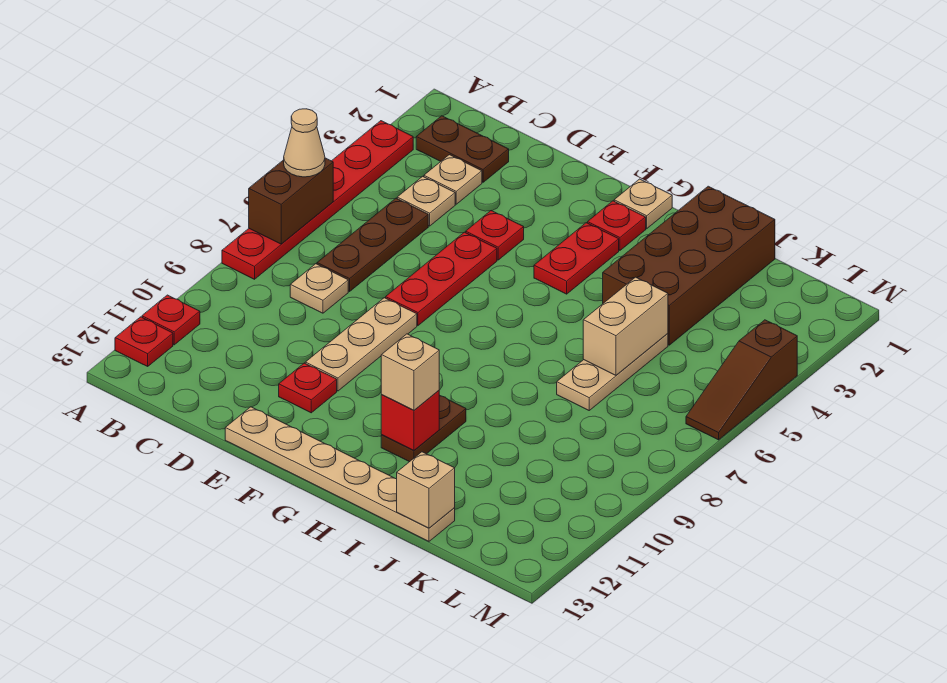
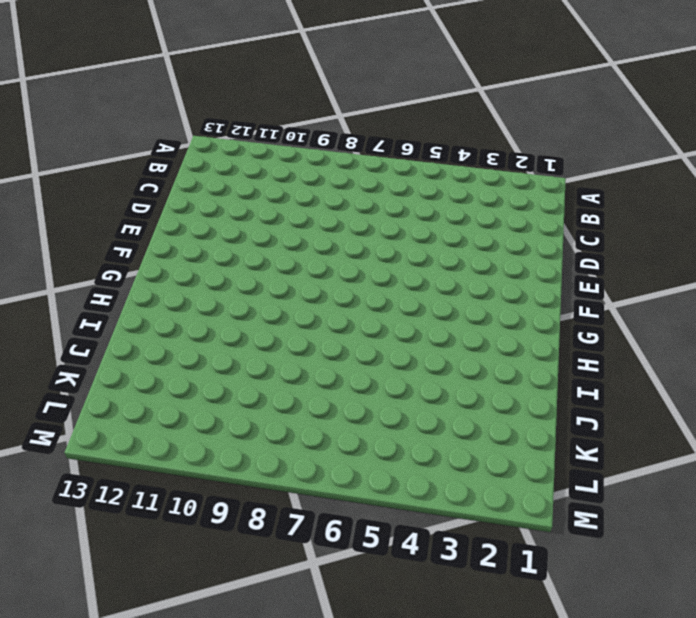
none -> red plate A3:A8 level 1
none -> red plate A11 level 1
none -> red plate A12 level 1

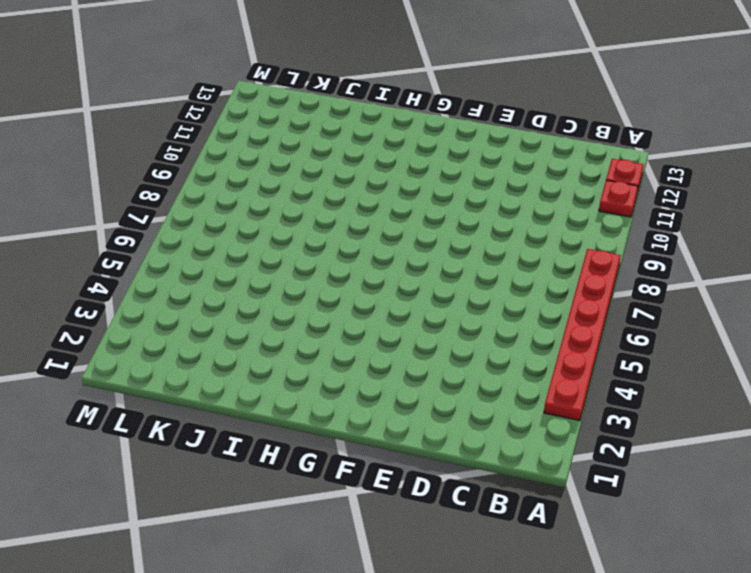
none -> brown plate B2:C2 level 1
none -> tan plate C3 level 1
none -> tan plate C4 level 1

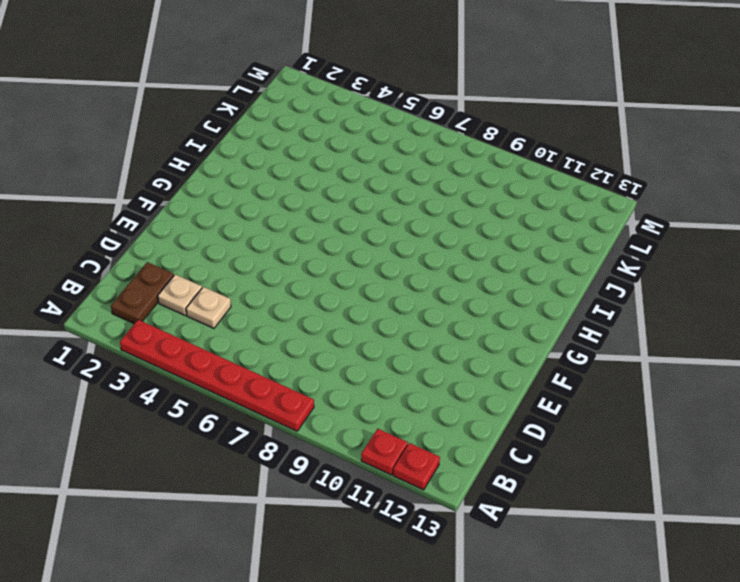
none -> brown plate C5:C7 level 1
none -> tan plate C8 level 1
none -> red plate E4 level 1

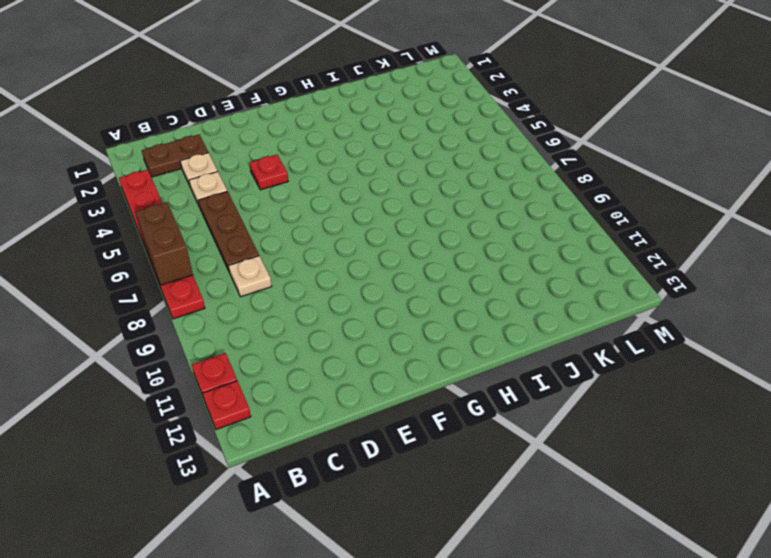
none -> red plate E5:E7 level 1
none -> tan plate E8:E10 level 1
none -> red plate E11 level 1

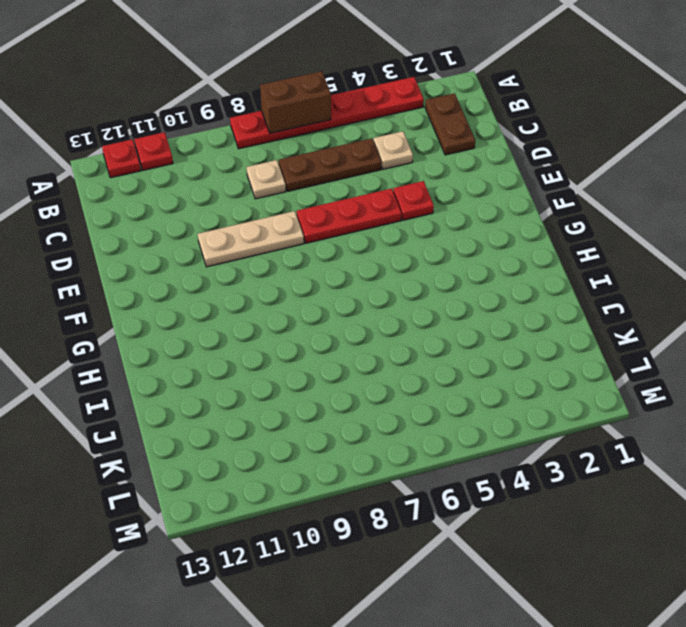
none -> tan plate C3 level 1
none -> red plate E11 level 1
none -> tan plate E13:J13 level 1

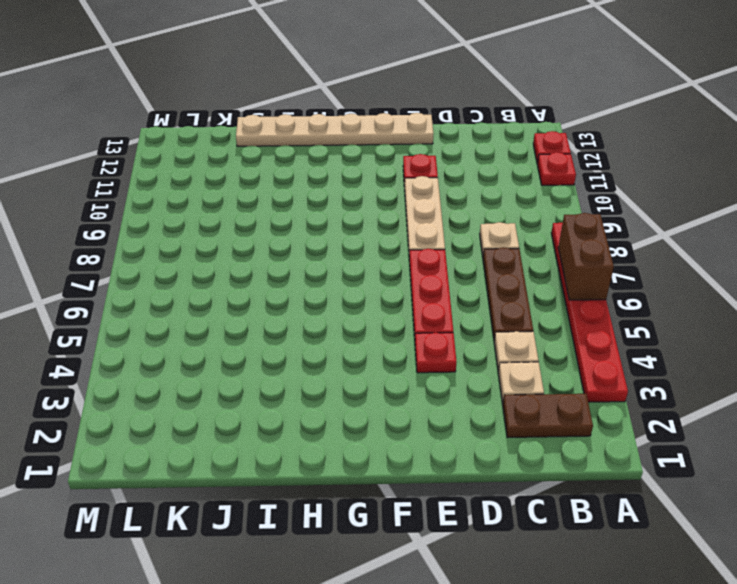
none -> tan plate G1 level 1
none -> red plate G2 level 1
none -> red plate G3:G4 level 1

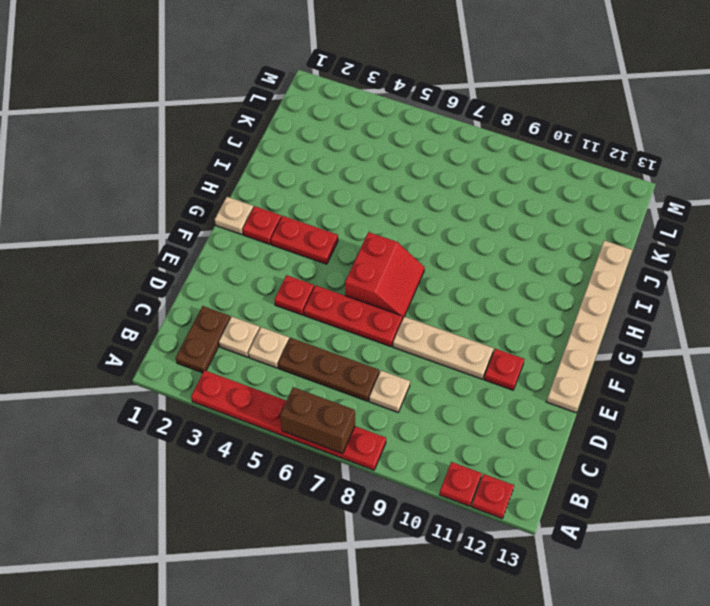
red slope F6:G7 level 1 top 6 -> none
none -> brown plate H10:H11 level 1
none -> brown brick I1:J4 level 1
none -> tan plate J5:J7 level 1

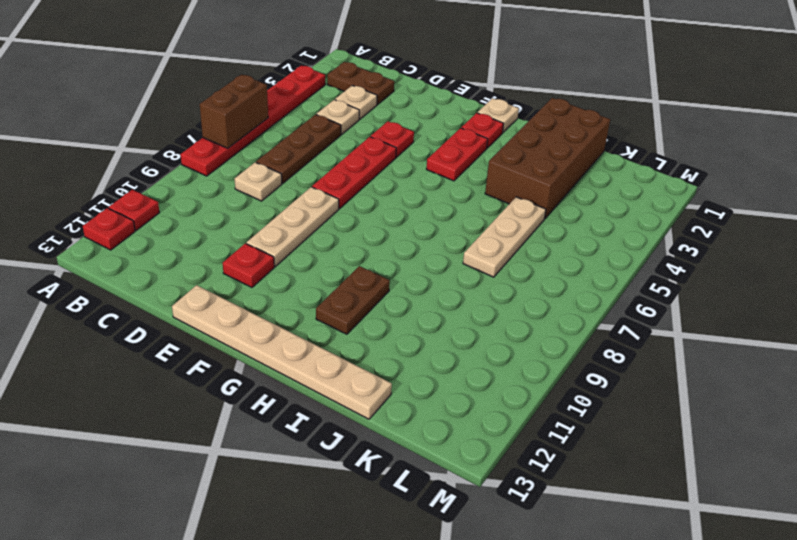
none -> brown slope M4:M6 level 1 top 4
none -> red brick H11 level 2
none -> tan brick J5:J6 level 2

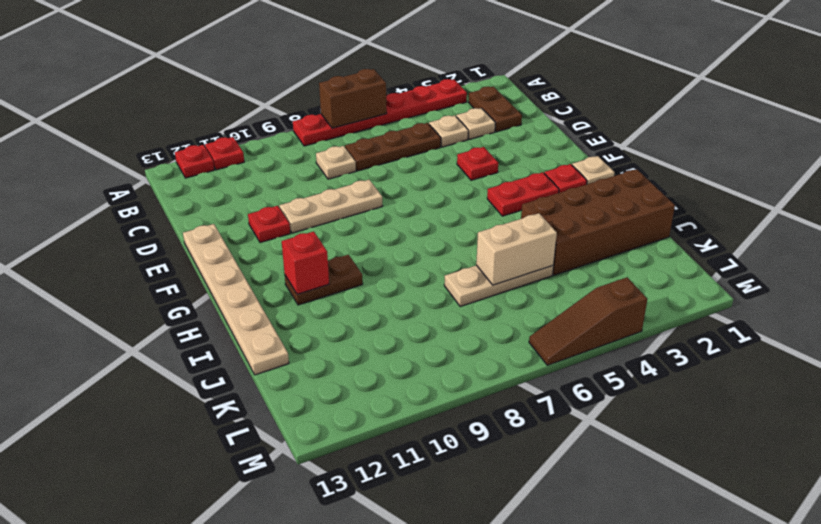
none -> red plate E5:E7 level 1
none -> tan brick J13 level 2
none -> tan cone A6 level 3

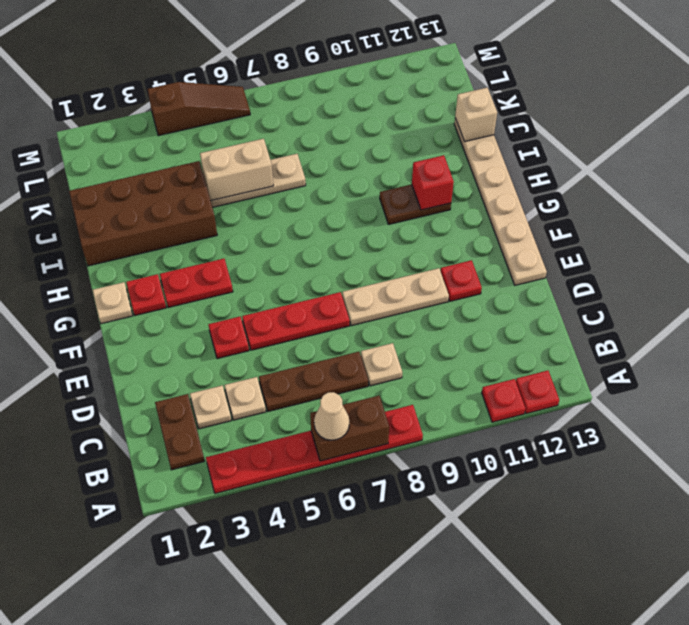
none -> tan brick H11 level 3

